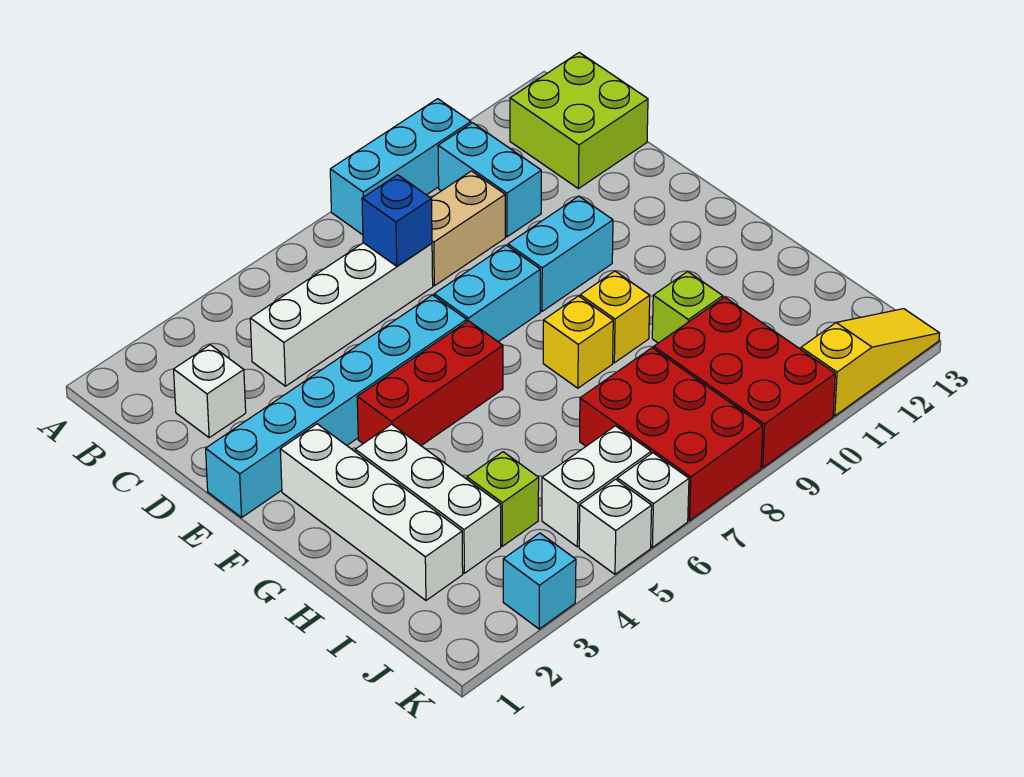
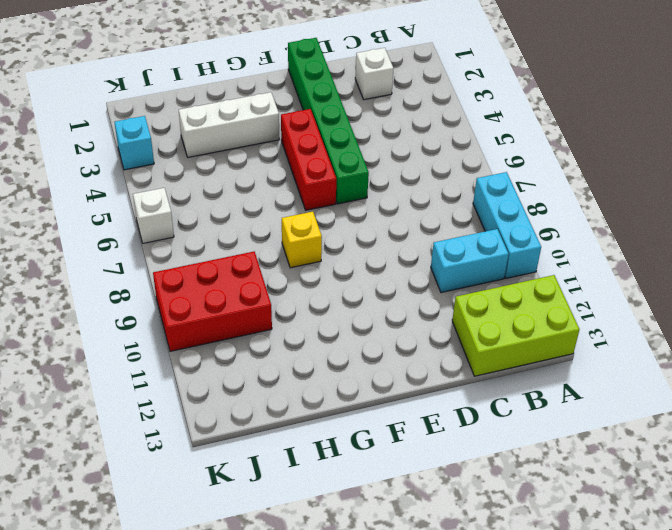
lime brick A12:C13 level 1 -> lime brick B12:C13 level 1
green brick E1:E6 level 1 -> cyan brick E1:E6 level 1
none -> white brick C4:C7 level 1
none -> tan brick C8:C9 level 1
none -> cyan brick E7:E8 level 1

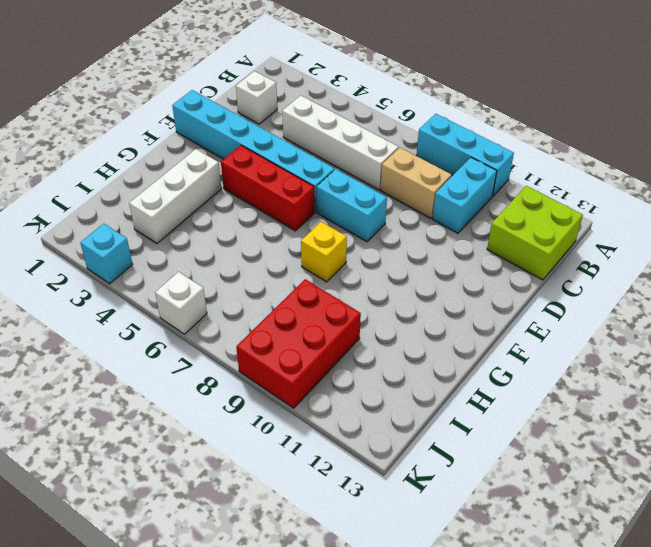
none -> cyan brick E9:E10 level 1
none -> white brick F2:I2 level 1
none -> yellow brick G9 level 1

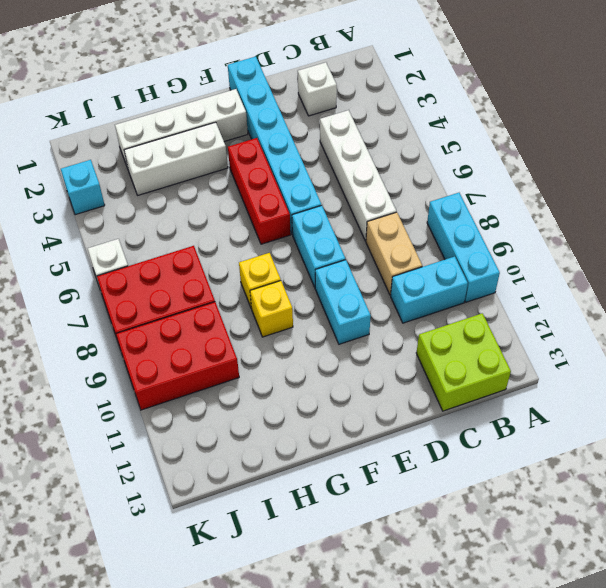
none -> lime brick H10 level 1
none -> lime brick I4 level 1
none -> white brick J5:J6 level 1

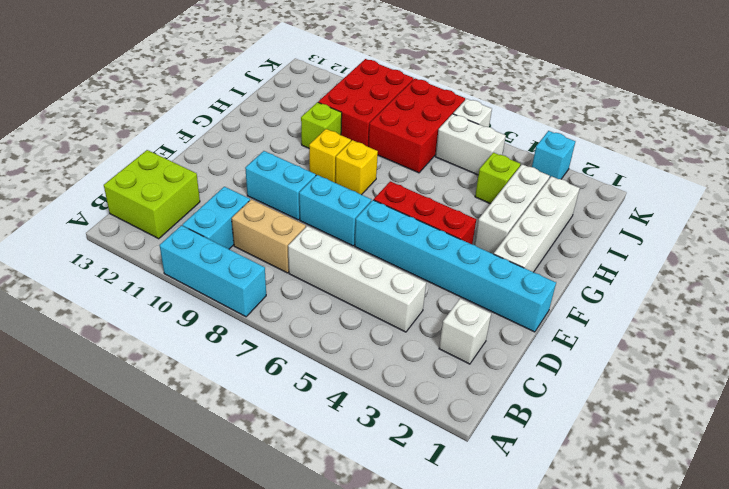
none -> white brick K5 level 1
none -> yellow slope K11:K13 level 1 top 11
none -> blue brick C7 level 2

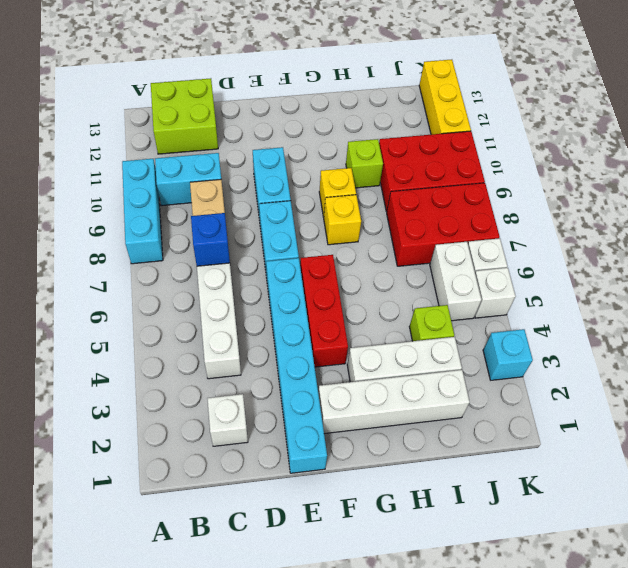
yellow brick K11:K13 level 1 -> yellow slope K11:K13 level 1 top 11

